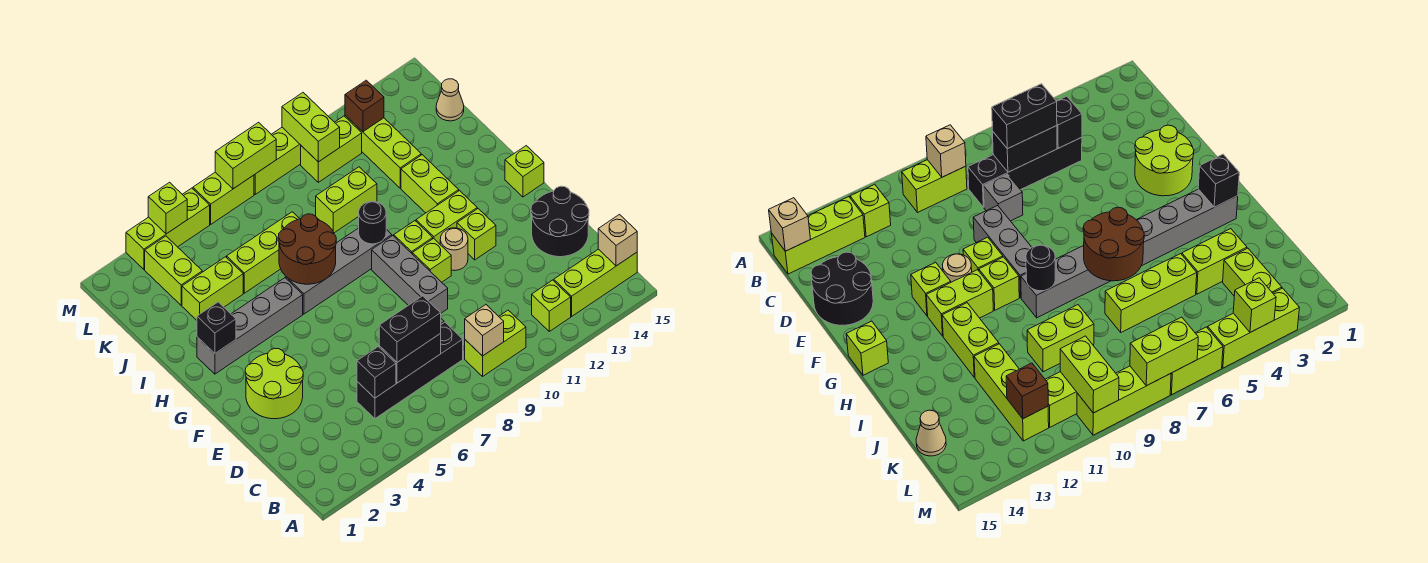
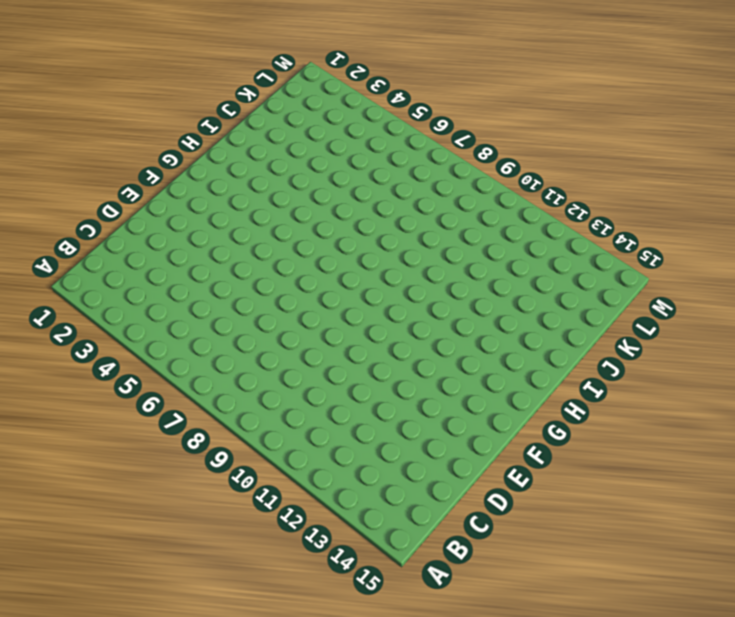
none -> lime brick B9:B10 level 1
none -> lime brick B12 level 1
none -> lime brick B13:B15 level 1
none -> black brick C5:C8 level 1

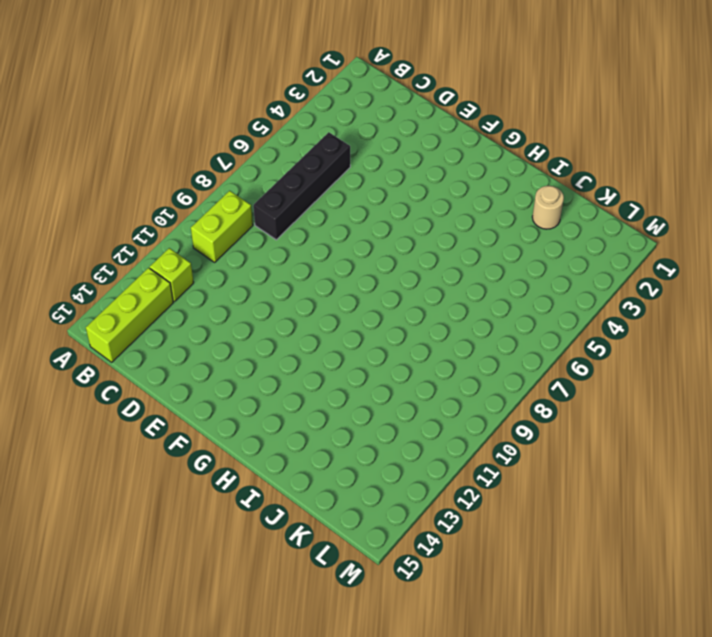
tan round brick J2 level 1 -> tan round brick F11 level 1
none -> grey brick D8 level 1
none -> black round brick D14:E15 level 1
none -> lime round brick E2:F3 level 1
none -> grey brick E9:G9 level 1

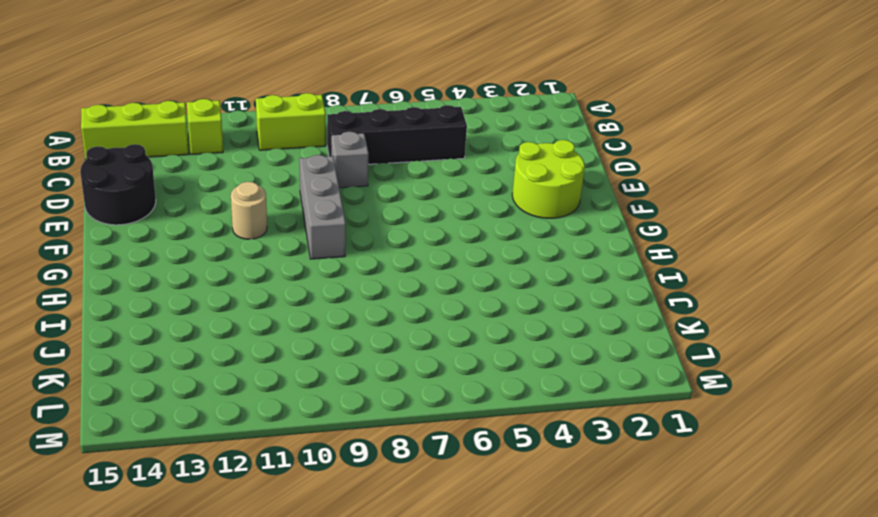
none -> lime brick F10 level 1
none -> lime brick F12 level 1
none -> lime brick G10 level 1
none -> lime brick G11:G12 level 1

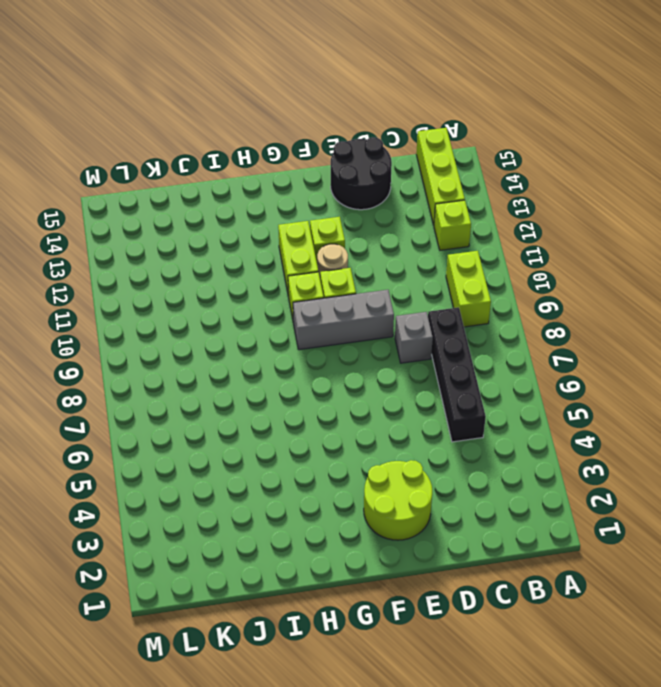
none -> lime brick G15 level 1
none -> grey brick H2:H5 level 1
none -> grey brick H6:H9 level 1
none -> lime brick H12:I12 level 1

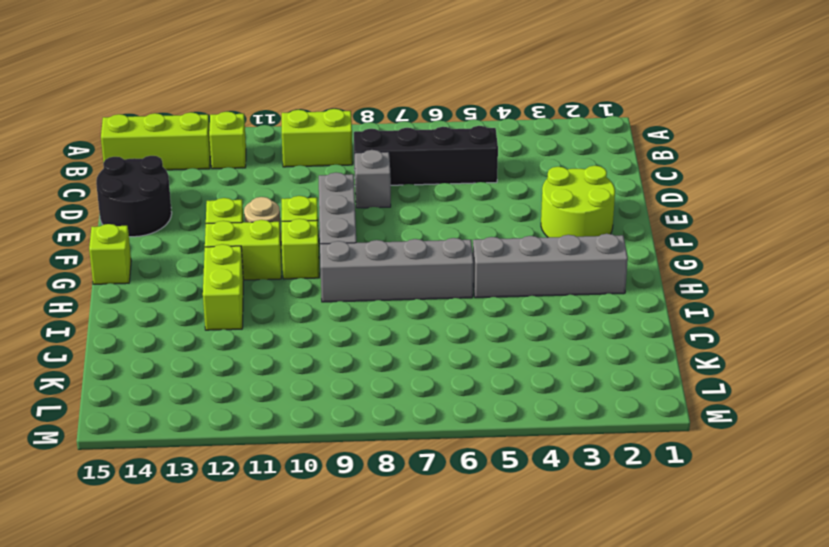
none -> lime brick J3:J4 level 1
none -> lime brick J5:J7 level 1
none -> lime brick J9:J10 level 1
none -> lime brick J12:L12 level 1

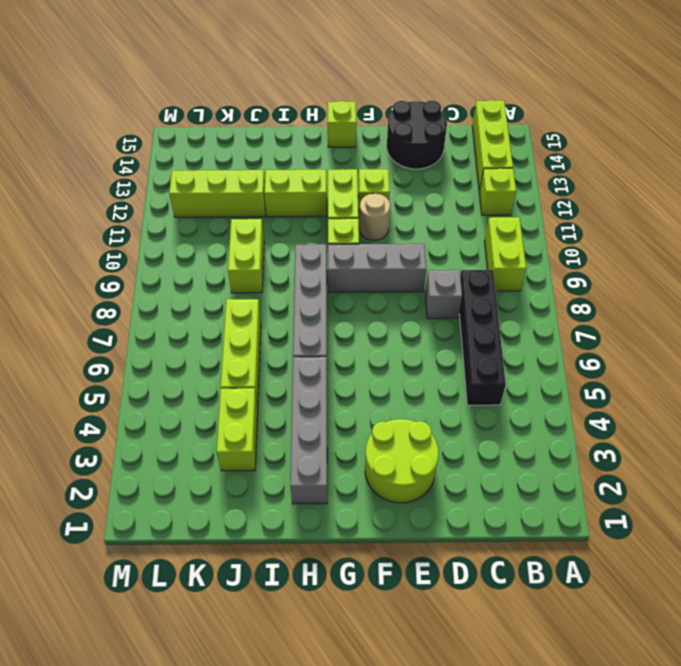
none -> lime brick F10 level 1
none -> lime brick K3:L3 level 1
none -> tan cone K15 level 1
none -> lime brick L10:L11 level 1

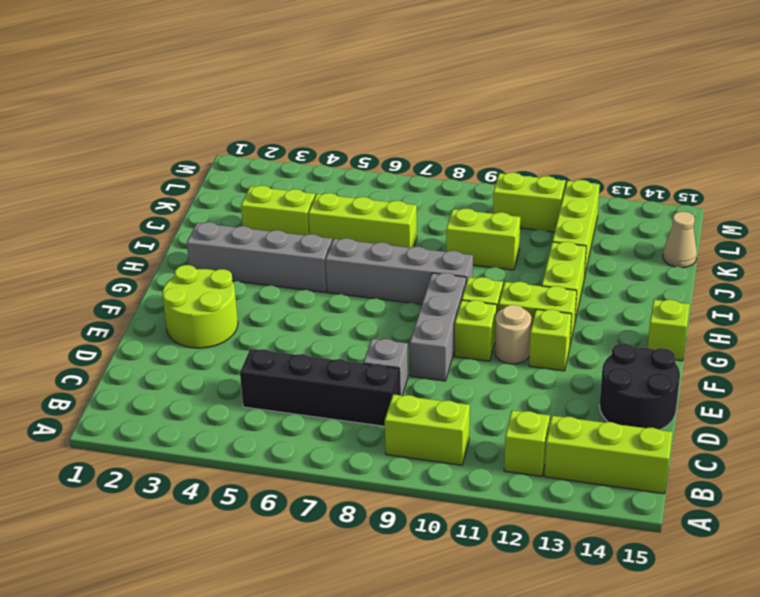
none -> lime brick K3:L3 level 1
none -> lime brick M3:M5 level 1
none -> lime brick M6:M7 level 1
none -> lime brick M8:M10 level 1

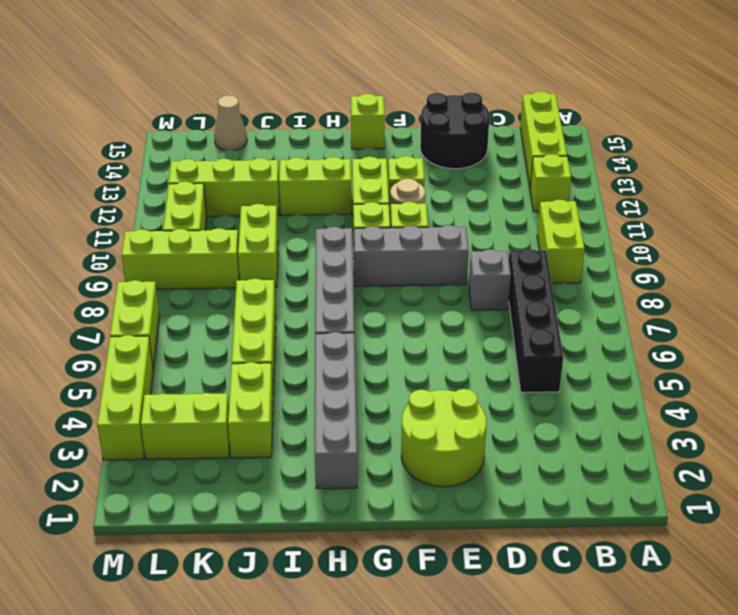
lime brick K9:M9 level 1 -> lime brick M8:M10 level 1
none -> tan brick B9 level 2
none -> tan brick B15 level 2
none -> black brick C5 level 2
none -> black brick C6:C7 level 2

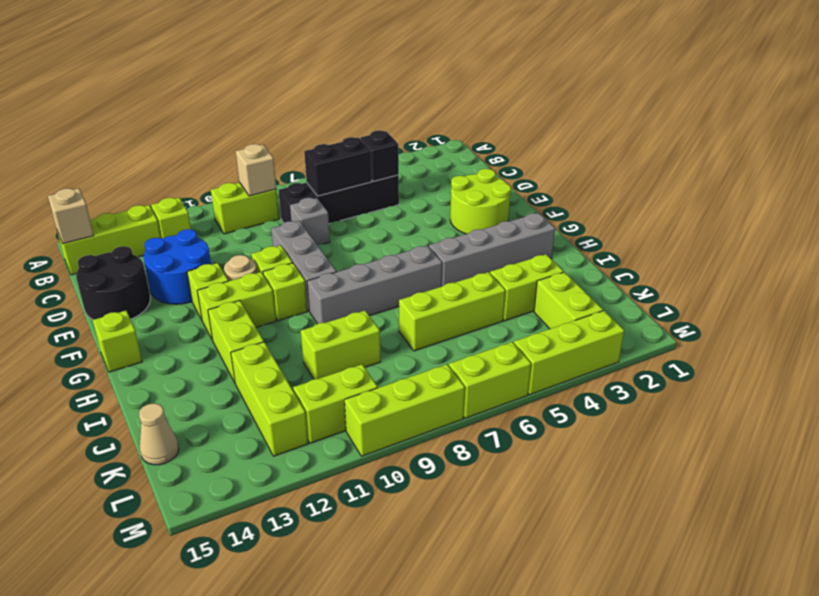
blue round brick D12:E13 level 1 -> none
none -> black brick H2 level 2
none -> brown round brick H6:I7 level 2
none -> black round brick H9 level 2
none -> lime brick L10:M10 level 2

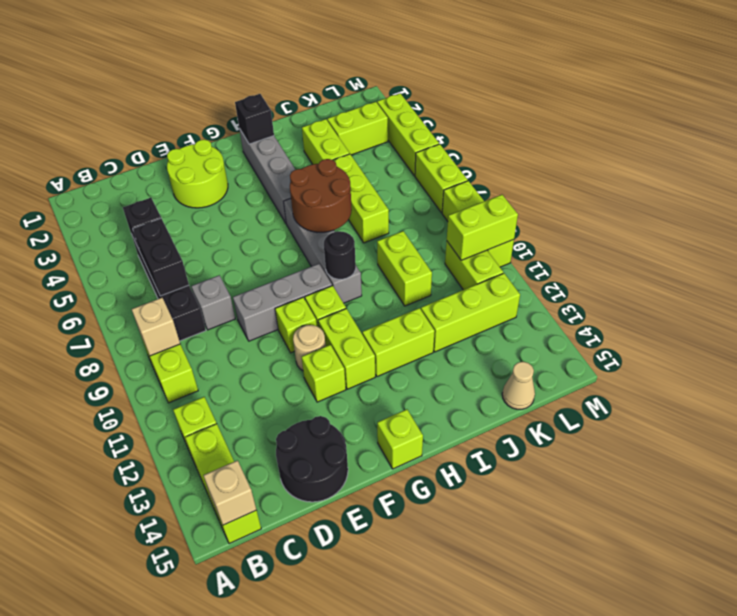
none -> brown brick L12 level 2
none -> lime brick M4 level 2
none -> lime brick M7:M8 level 2
none -> black brick C6:C7 level 3

